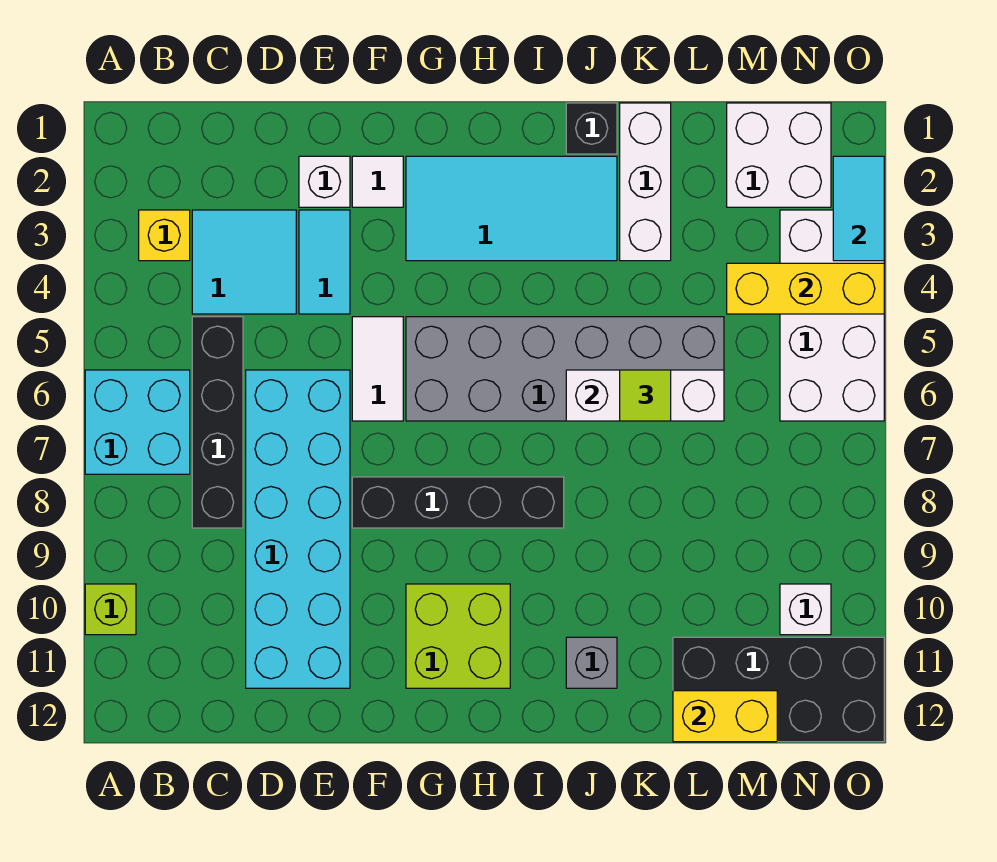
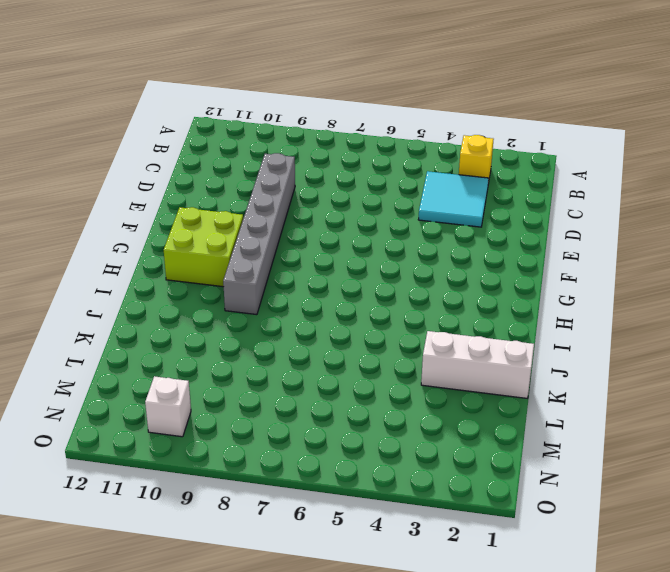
grey brick D9:I9 level 1 -> cyan brick D6:E11 level 1
none -> cyan brick A6:B7 level 1
none -> lime brick A10 level 1
none -> black brick C5:C8 level 1

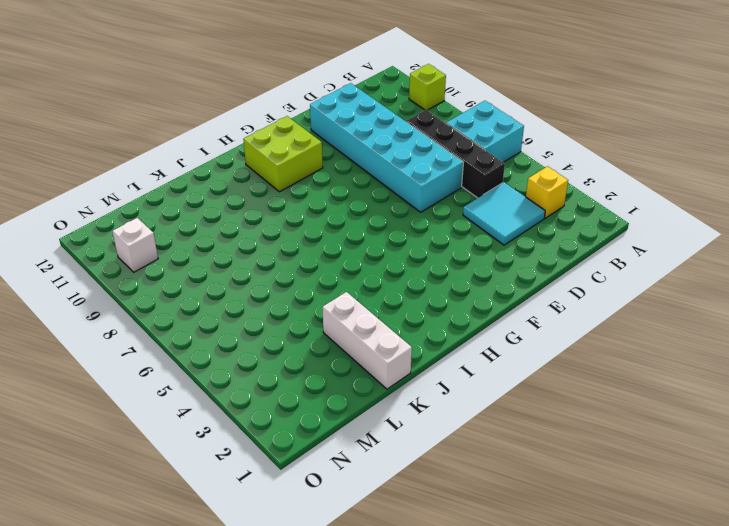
none -> white brick E2 level 1
none -> cyan tile E3:E4 level 1
none -> white tile F2 level 1

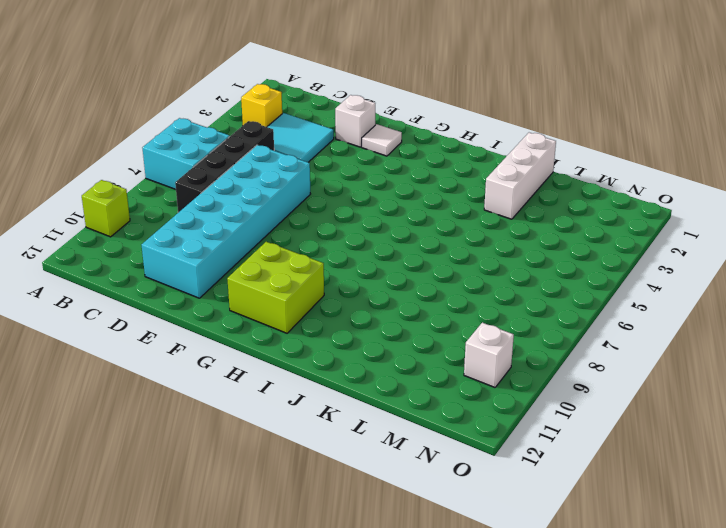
none -> cyan tile E3:E4 level 1
none -> white tile F5:F6 level 1
none -> black brick F8:I8 level 1

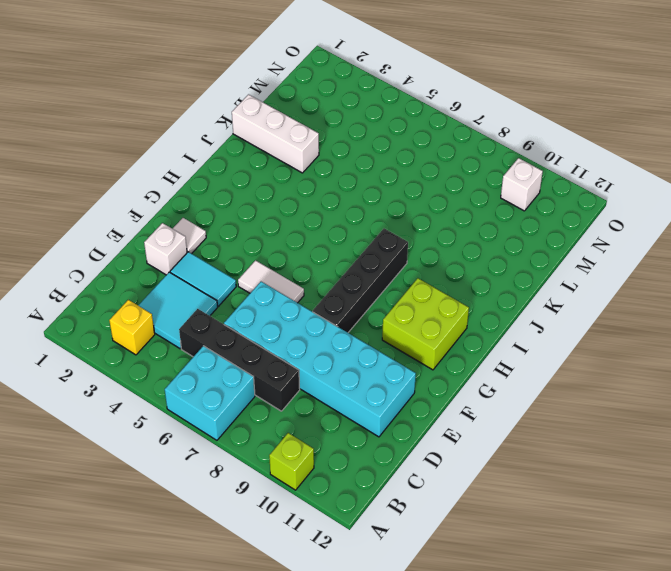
none -> cyan tile G2:J3 level 1
none -> grey brick G5:L6 level 1
none -> black brick J1 level 1

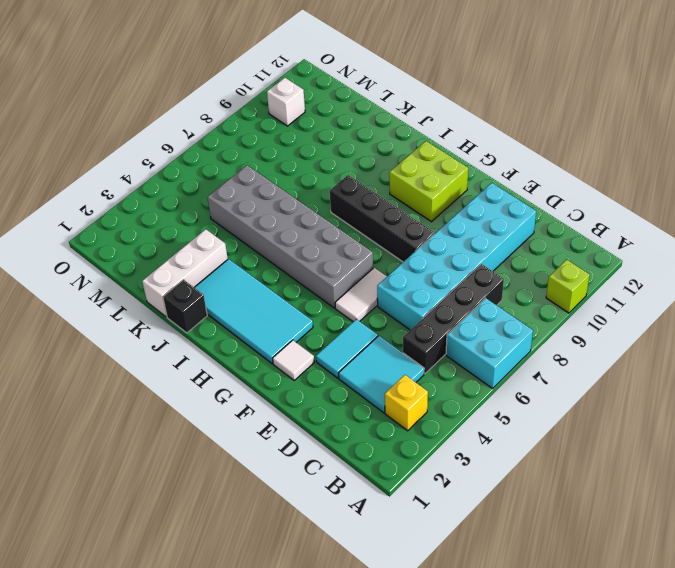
none -> white brick E2 level 1
none -> grey brick J11 level 1
none -> black brick L11:O12 level 1

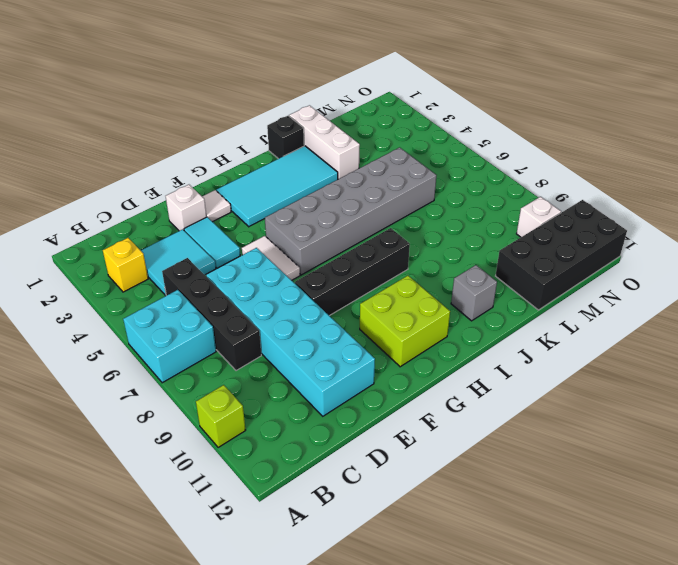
none -> white brick M1:N2 level 1
none -> white brick N3:O6 level 1
none -> white brick J6:L6 level 2

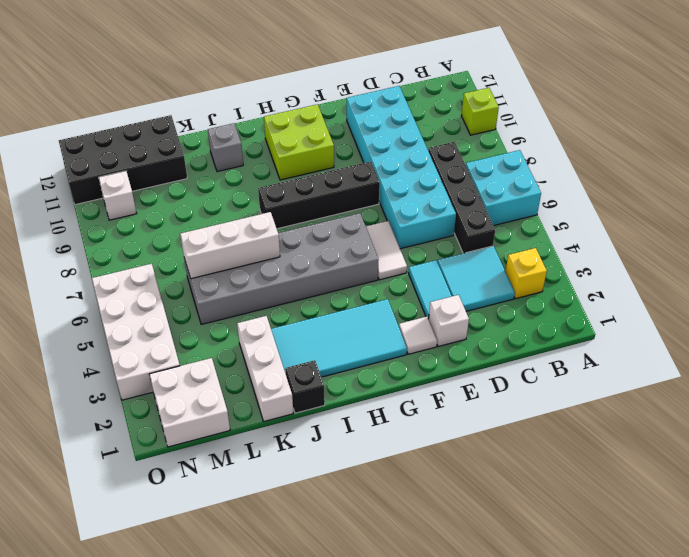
none -> yellow brick L12:M12 level 2
none -> yellow brick M4:O4 level 2
none -> cyan tile O2:O3 level 2

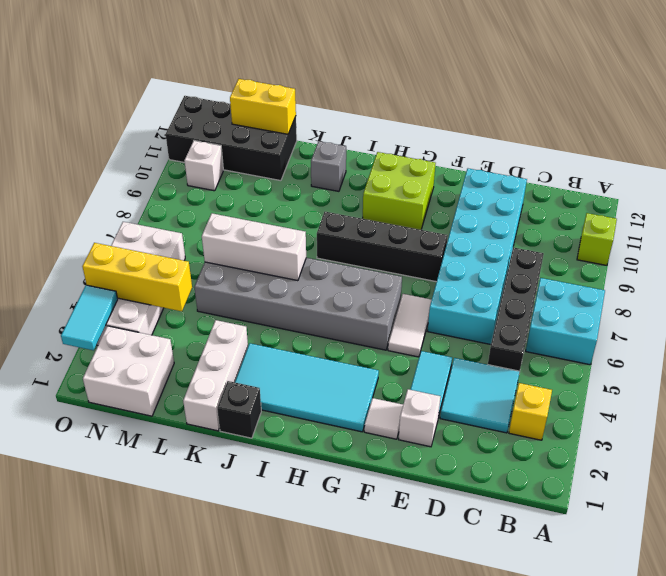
none -> lime tile K6 level 3

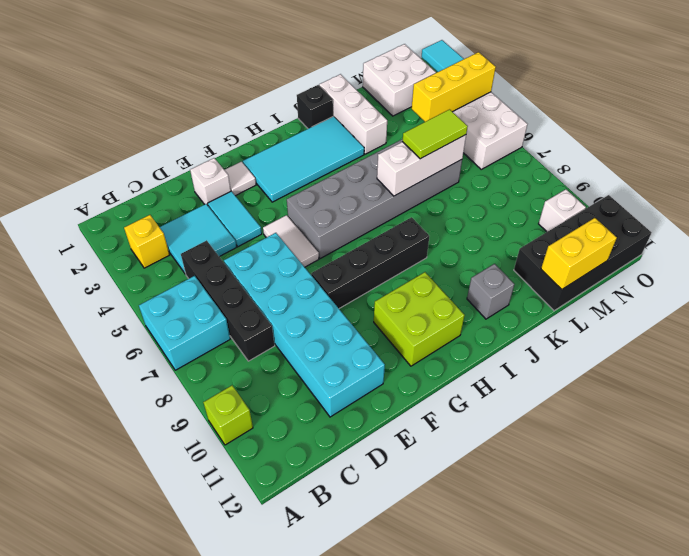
lime tile K6:L6 level 3 -> lime tile K6 level 3

